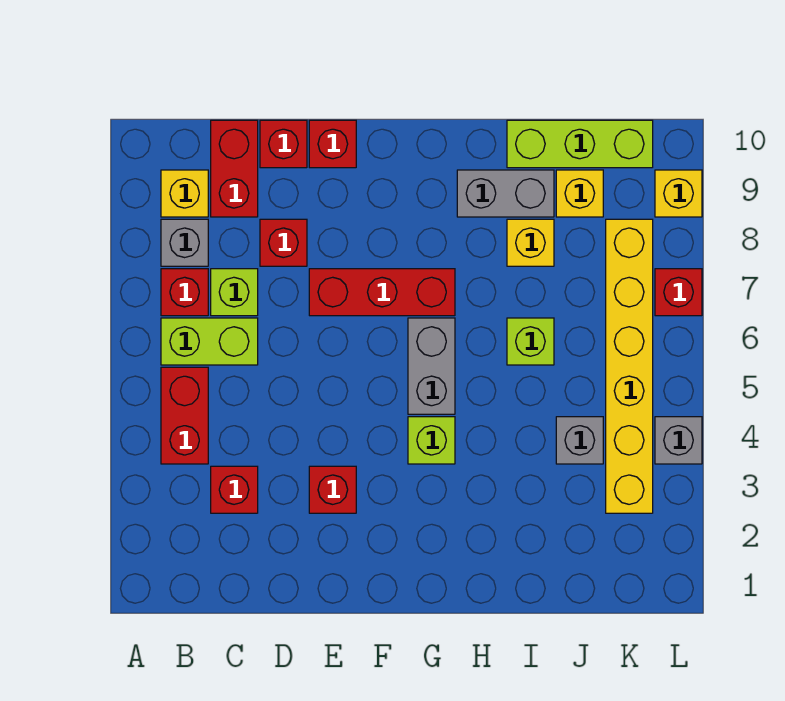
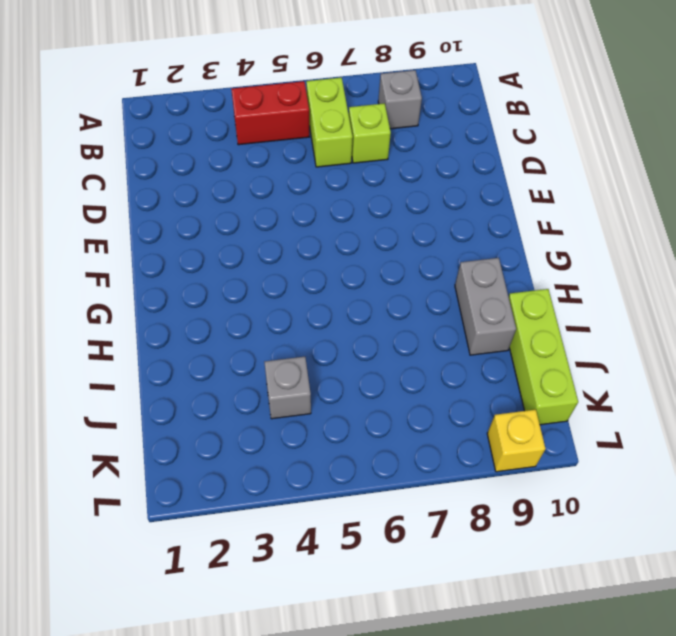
none -> red brick B7 level 1
none -> yellow brick B9 level 1
none -> red brick C3 level 1

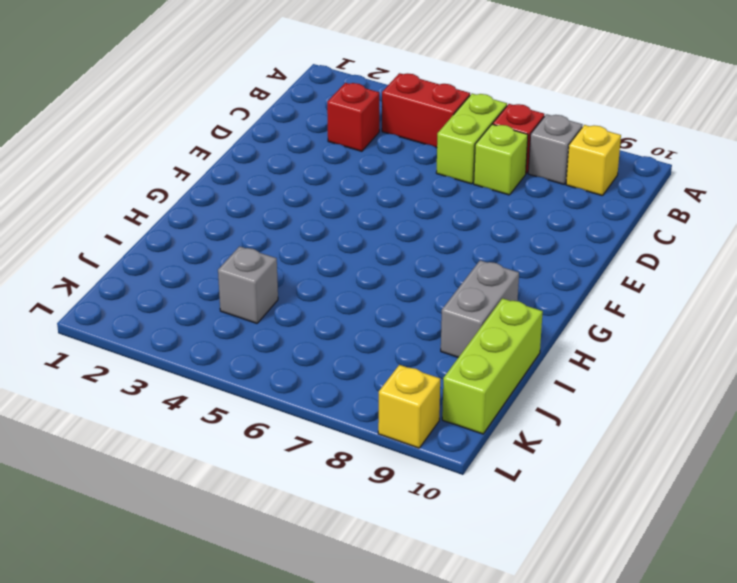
none -> red brick C9:C10 level 1
none -> red brick D8 level 1
none -> red brick D10 level 1

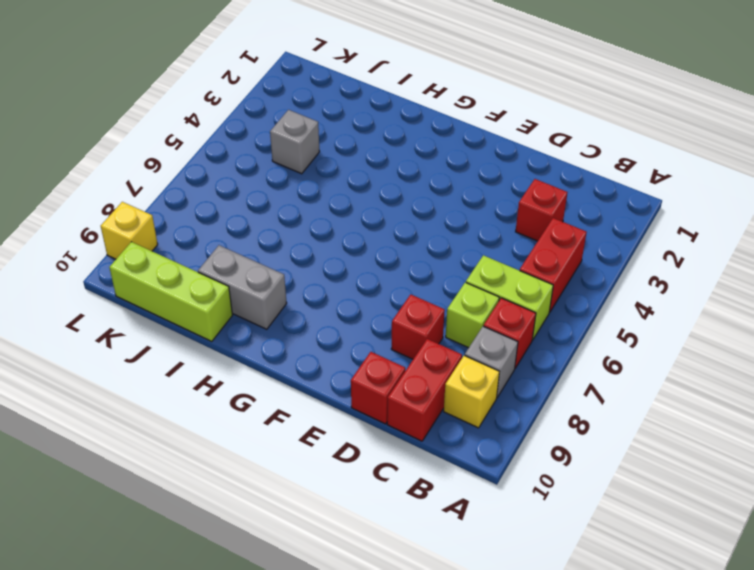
none -> red brick E3 level 1
none -> red brick E7:G7 level 1
none -> red brick E10 level 1

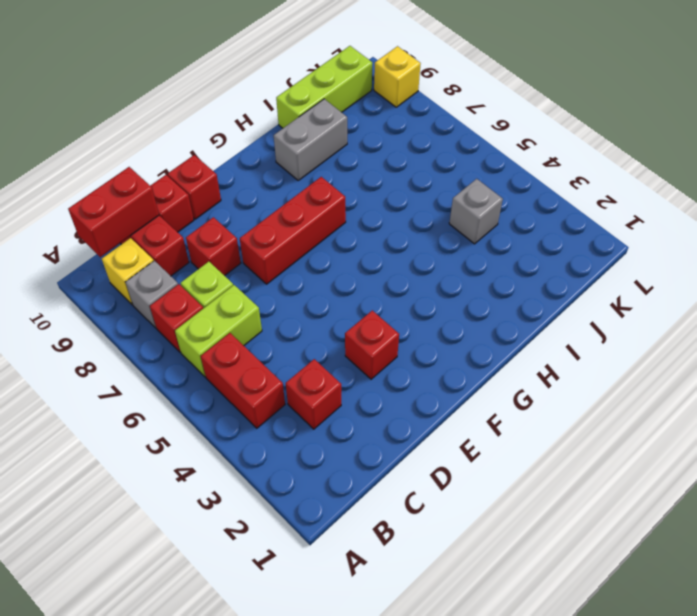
red brick B10:C10 level 2 -> none
none -> lime brick G4 level 1
none -> grey brick G5:G6 level 1
none -> lime brick I6 level 1

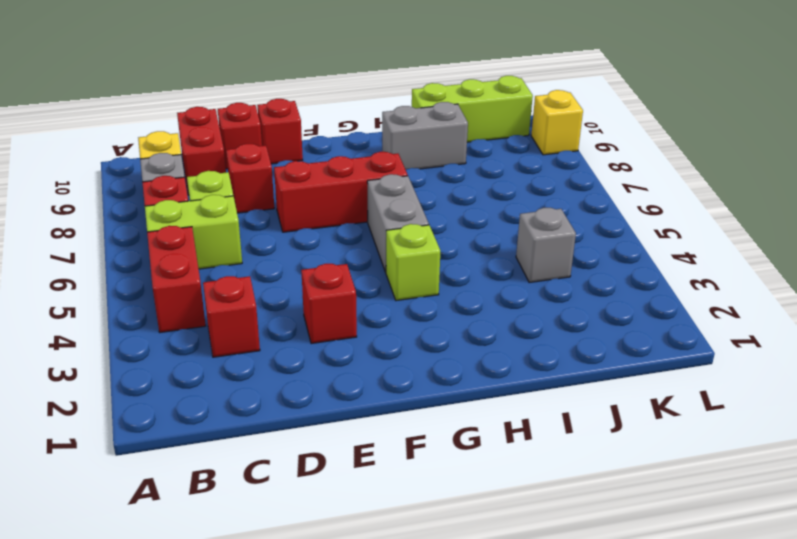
none -> lime brick I6 level 1
none -> yellow brick I8 level 1
none -> yellow brick J9 level 1

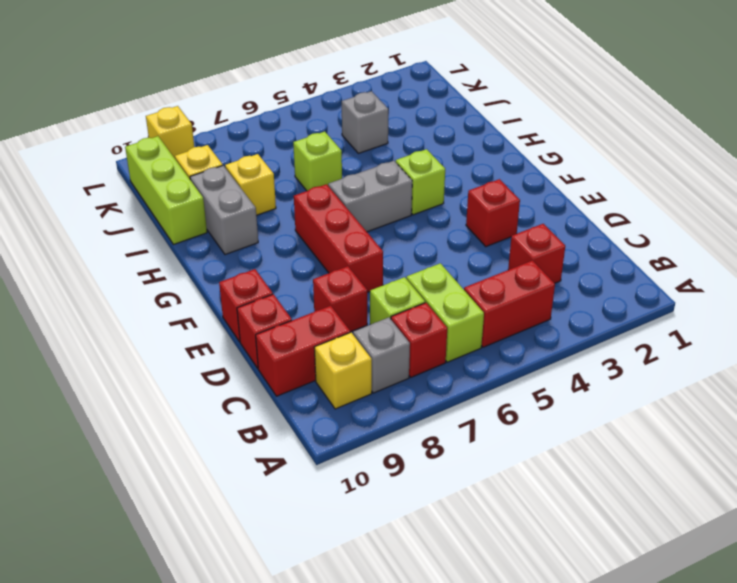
none -> yellow brick K3:K8 level 1
none -> grey brick L4 level 1
none -> red brick L7 level 1

